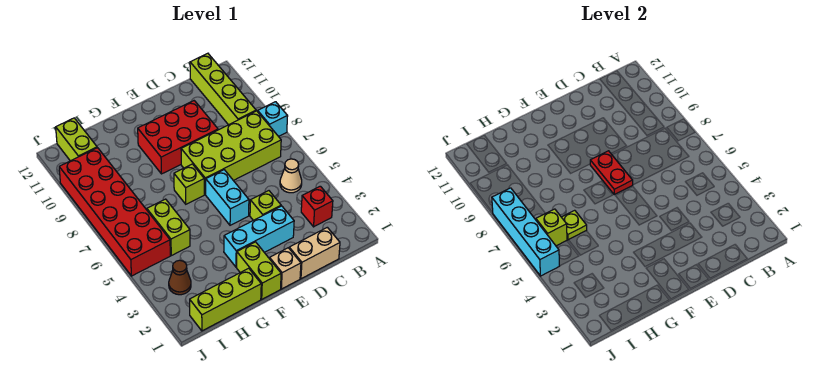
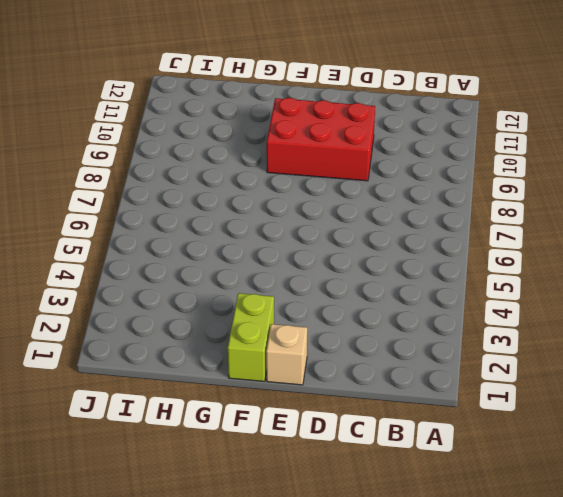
none -> cyan brick A8 level 1
none -> red brick B3 level 1
none -> tan cone B5 level 1

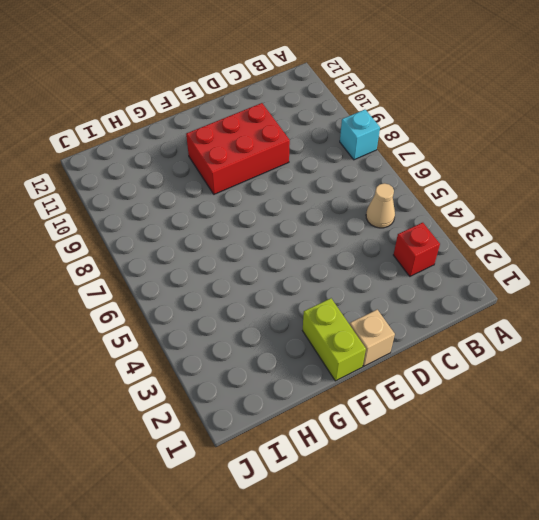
none -> lime brick B7:E8 level 1
none -> lime brick B9:B12 level 1
none -> tan brick C1:D1 level 1

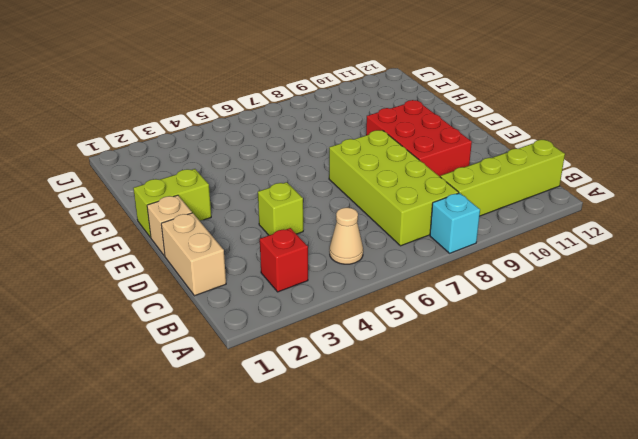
none -> cyan brick D3:F3 level 1
none -> cyan brick E5:E6 level 1
none -> lime brick F7 level 1

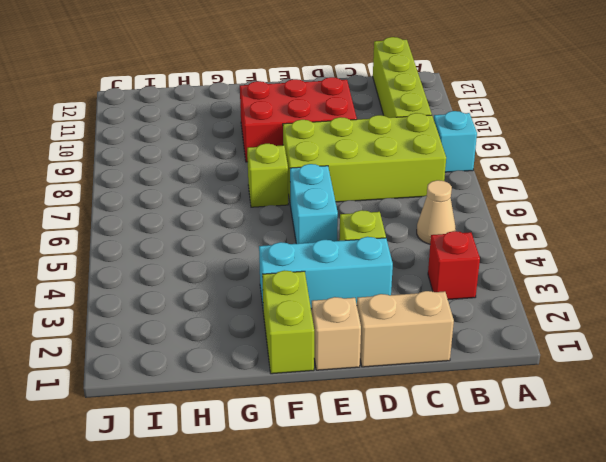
none -> lime brick G1:I1 level 1
none -> lime brick H5:H6 level 1
none -> brown cone I3 level 1

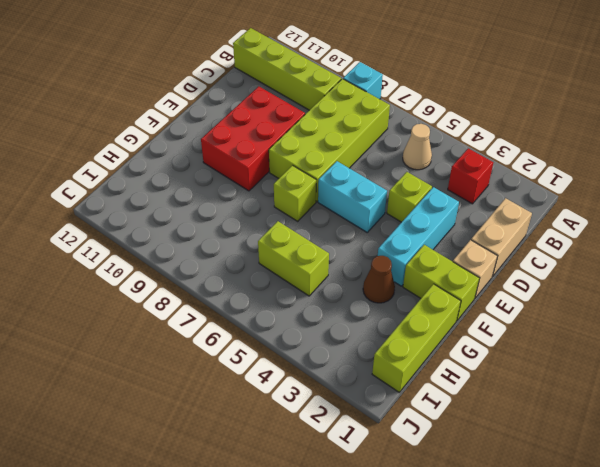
brown cone G3 level 1 -> brown cone I3 level 1
none -> red brick I5:J10 level 1
none -> lime brick I11:I12 level 1
none -> red plate E7:E8 level 2

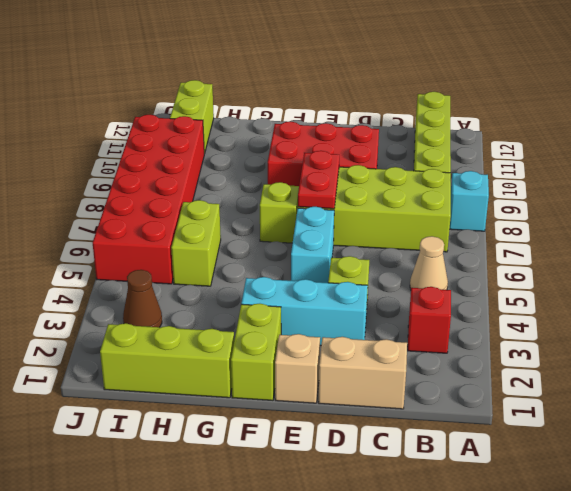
none -> lime plate H6 level 2
none -> lime brick I6 level 2
none -> cyan brick J5:J8 level 2

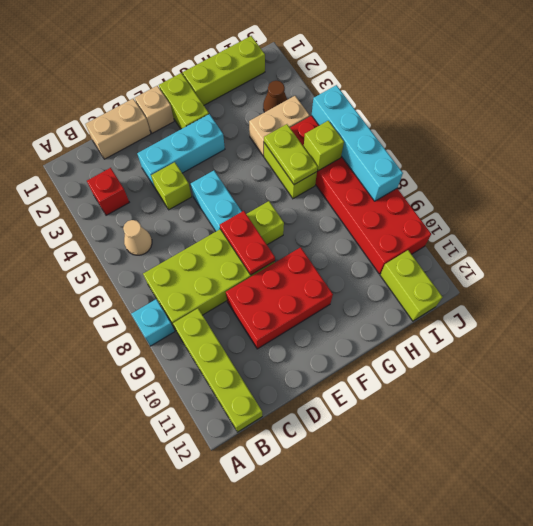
tan brick H4:I4 level 1 -> none
lime plate H5:H6 level 2 -> lime plate H6 level 2

